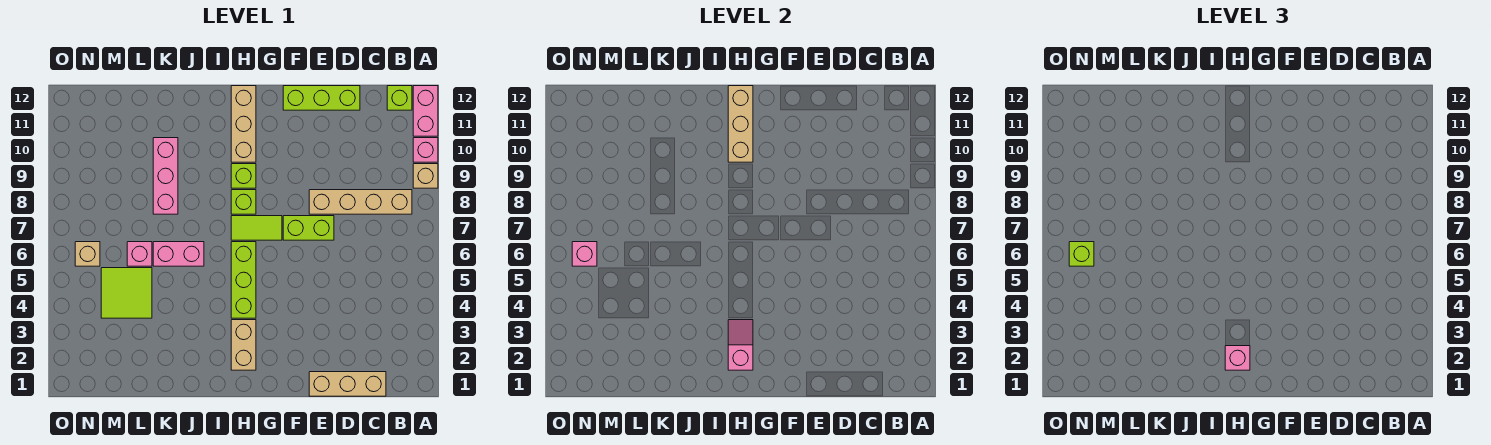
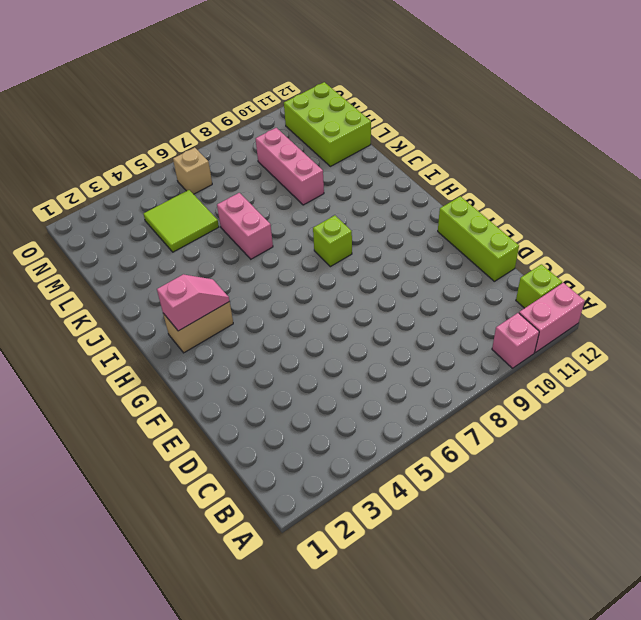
pink brick K9:M9 level 1 -> pink brick K8:K10 level 1
lime brick L11:N12 level 1 -> none
none -> tan brick A9 level 1
none -> tan brick B8:E8 level 1
none -> tan brick C1:E1 level 1

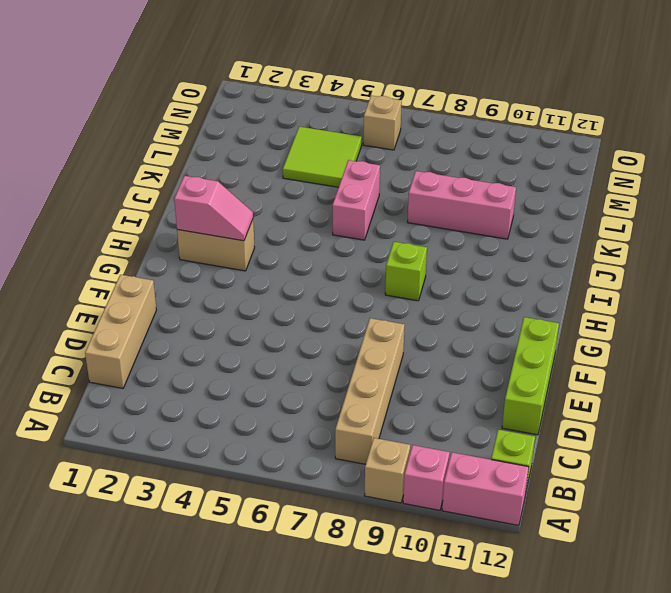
none -> lime brick E7:F7 level 1
none -> lime tile G7:H7 level 1
none -> lime brick H4:H6 level 1

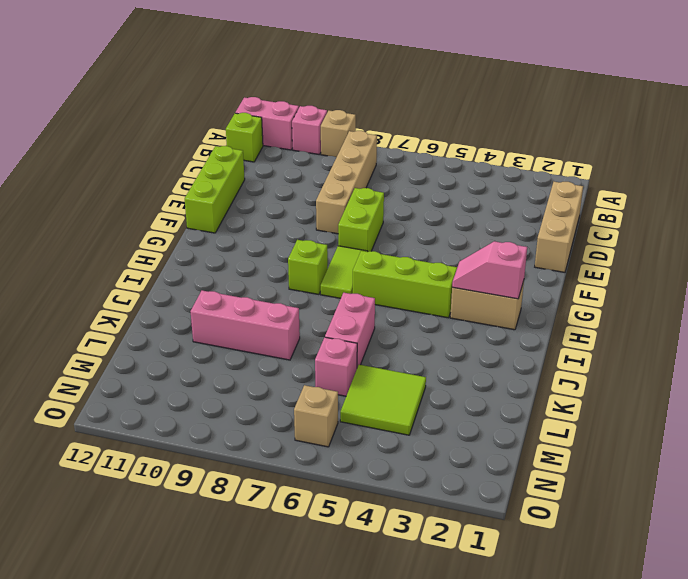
none -> lime brick H9 level 1
none -> tan brick H10:H12 level 1
none -> tan brick H10:H12 level 2

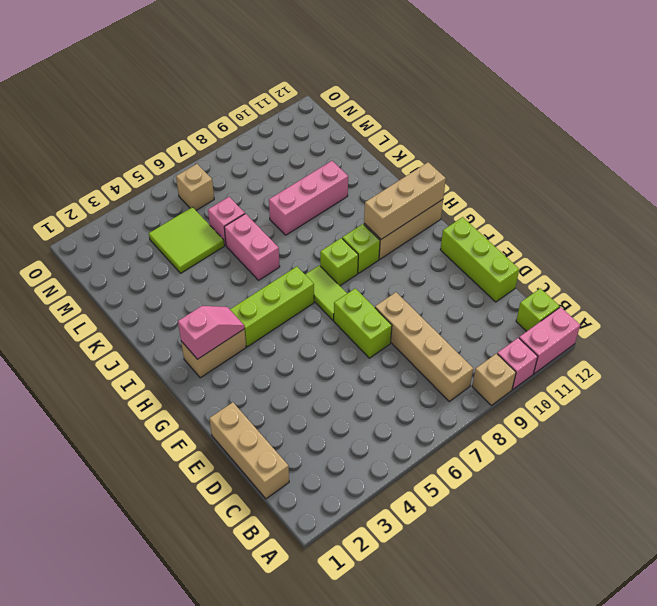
none -> pink brick N6 level 2
none -> pink brick H2 level 3
none -> lime brick N6 level 3

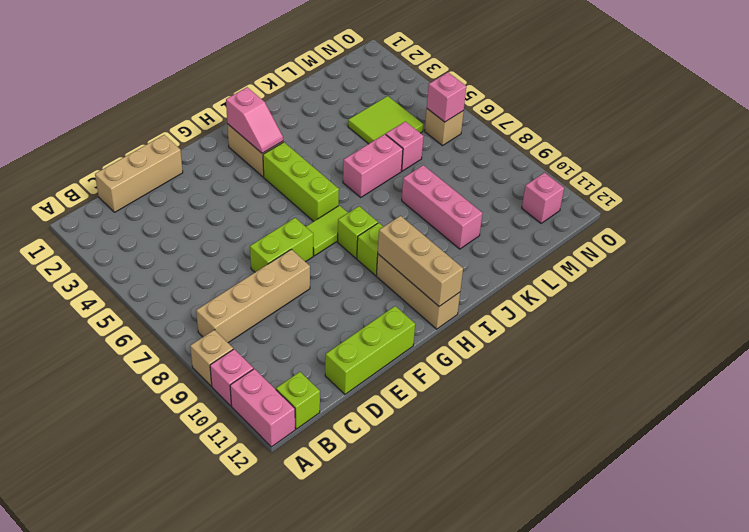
pink brick N11 level 1 -> pink brick H2 level 3
none -> lime brick N6 level 3

